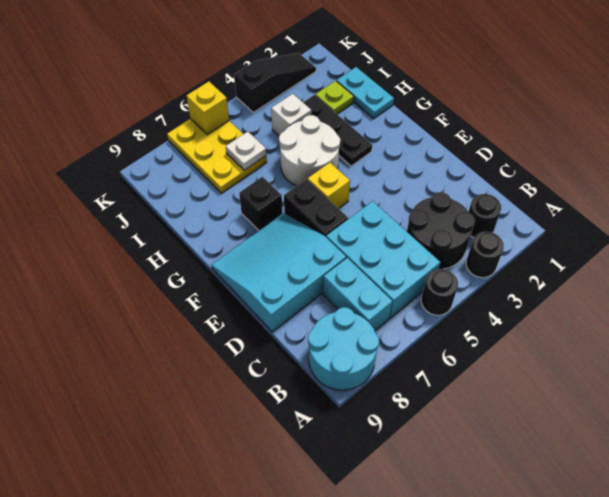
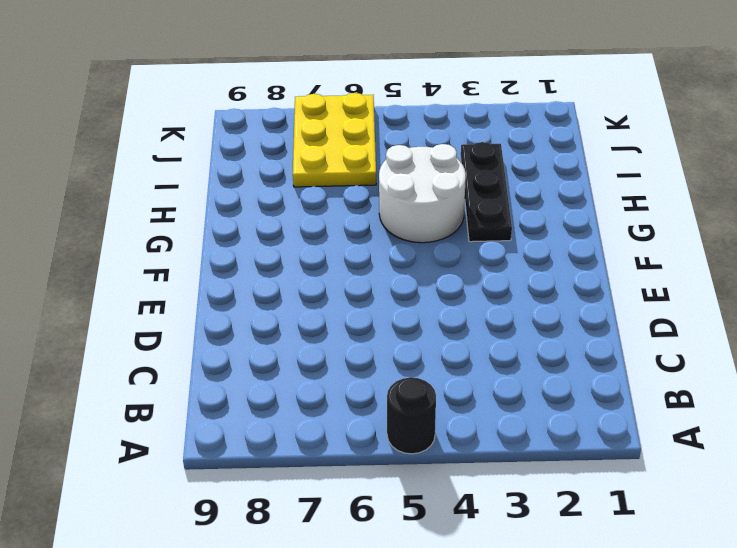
none -> black round brick A3 level 1
none -> cyan round brick A8:B9 level 1
none -> black round brick B2 level 1

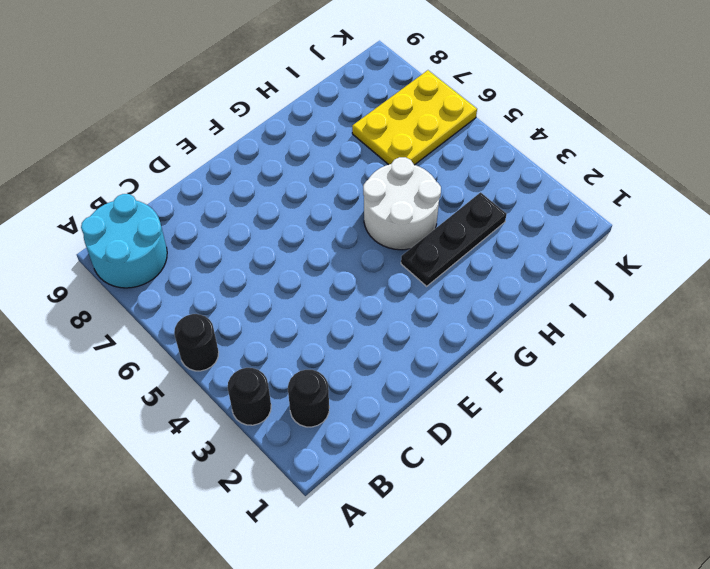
none -> black round brick B3:C4 level 1
none -> cyan brick B5:D6 level 1
none -> cyan brick B7:C7 level 1

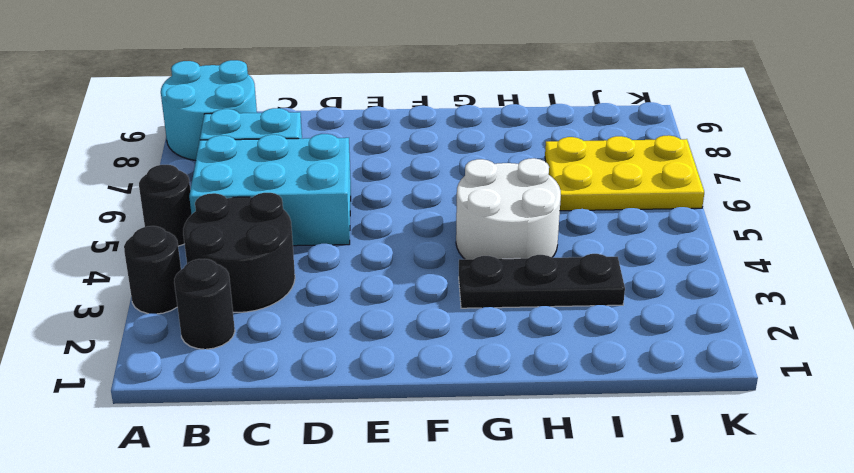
none -> cyan slope D7:F9 level 1 top D
none -> black brick E6:F6 level 1
none -> yellow brick F5 level 1

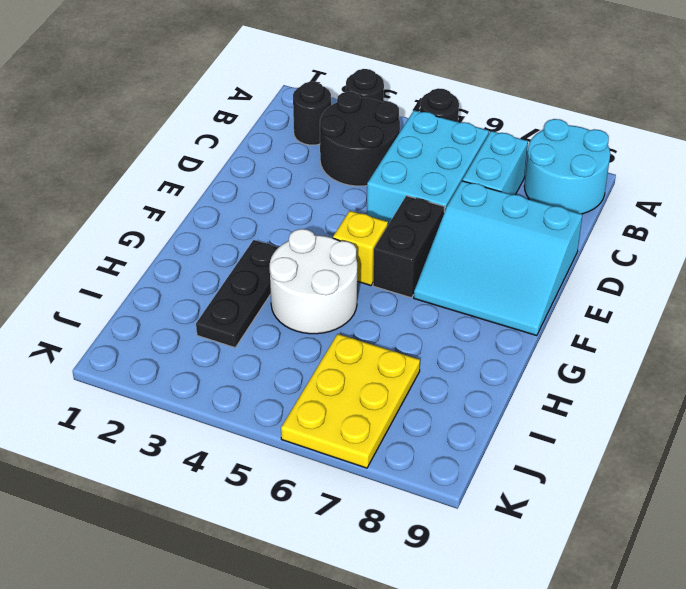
none -> black brick G7 level 1
none -> cyan plate H1:I1 level 1
none -> lime plate I2 level 1

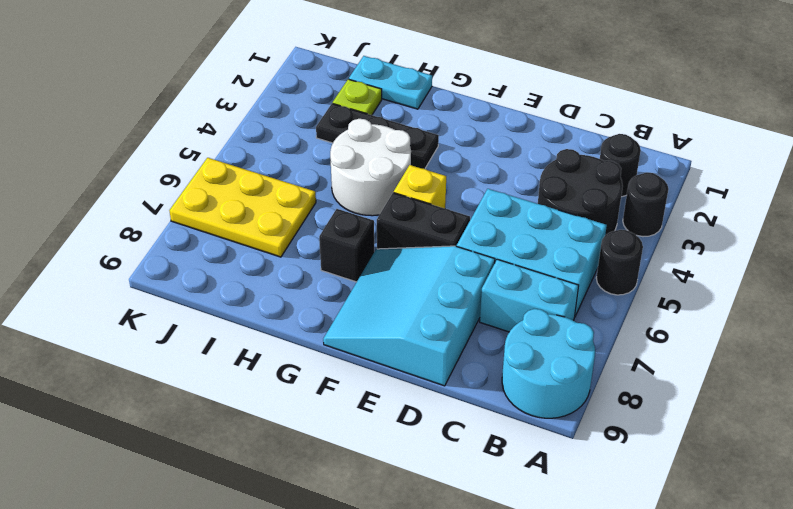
none -> white brick I4 level 1
none -> black slope K2:K4 level 1 top 4
none -> white plate I6 level 2

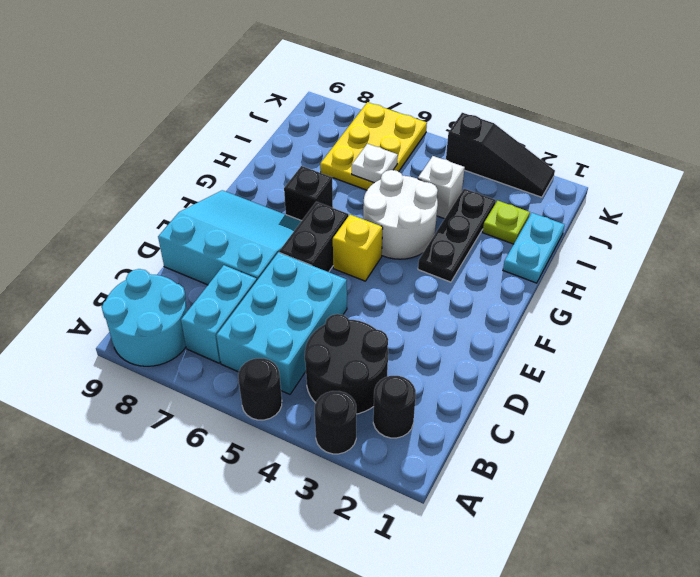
none -> yellow brick K6 level 2

